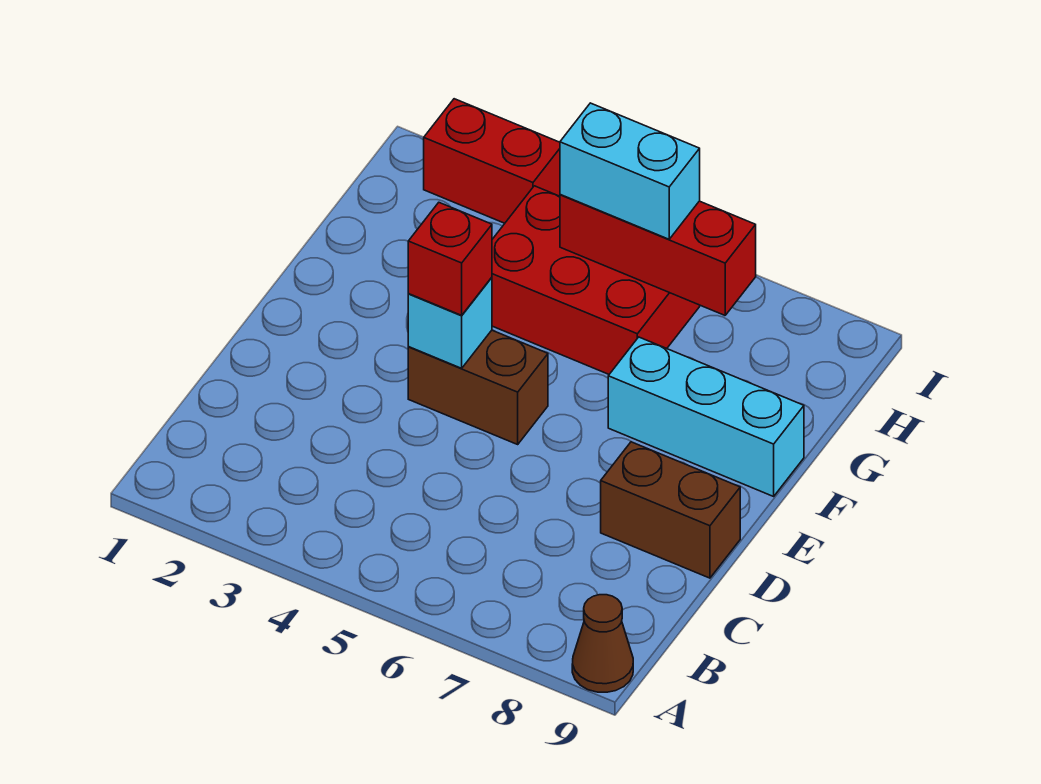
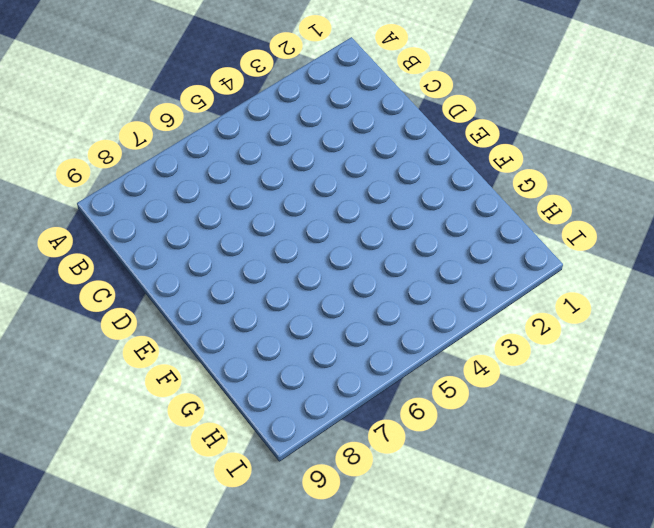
none -> brown cone A9 level 1
none -> brown brick D8:D9 level 1

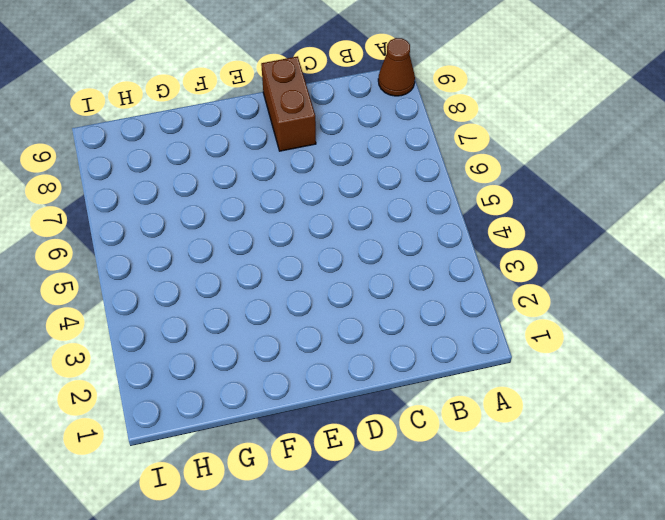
none -> brown brick E4:E5 level 1
none -> cyan brick F7:F9 level 1

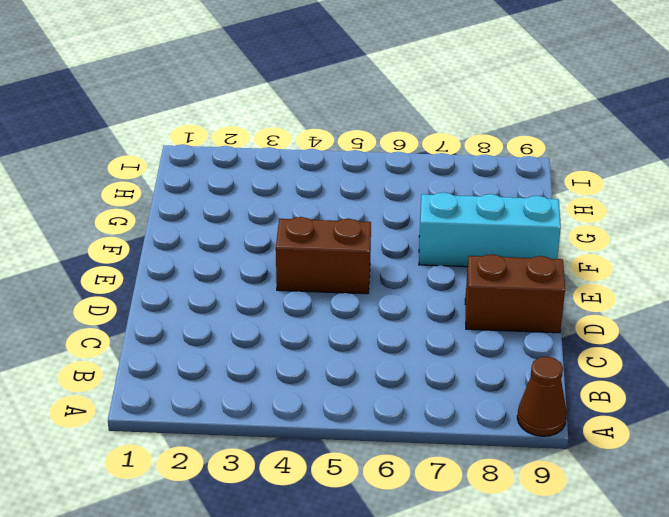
none -> red brick G4:H6 level 1
none -> red brick I2:I3 level 1

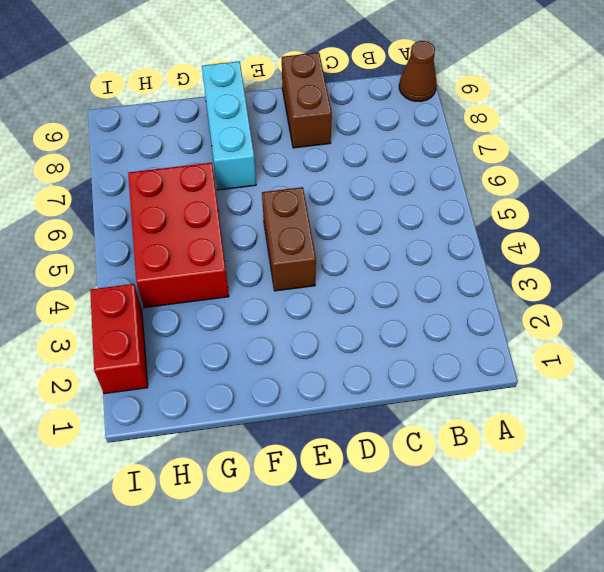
none -> cyan brick E4 level 2
none -> red brick H5:H7 level 2

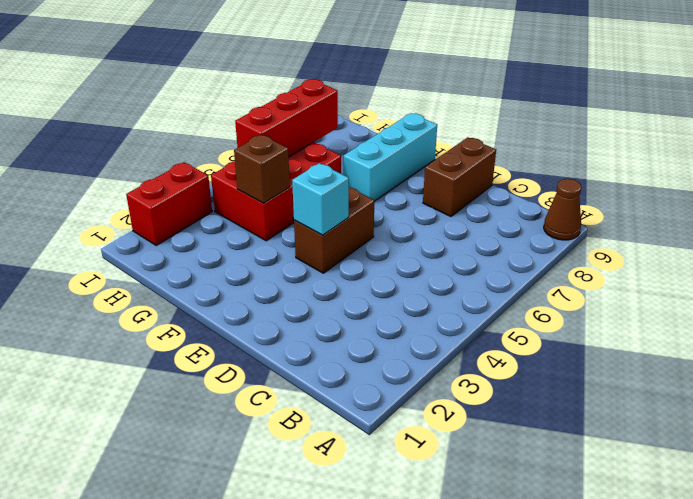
brown brick G4 level 2 -> none
none -> red brick E4 level 3
none -> cyan brick H5:H6 level 3

